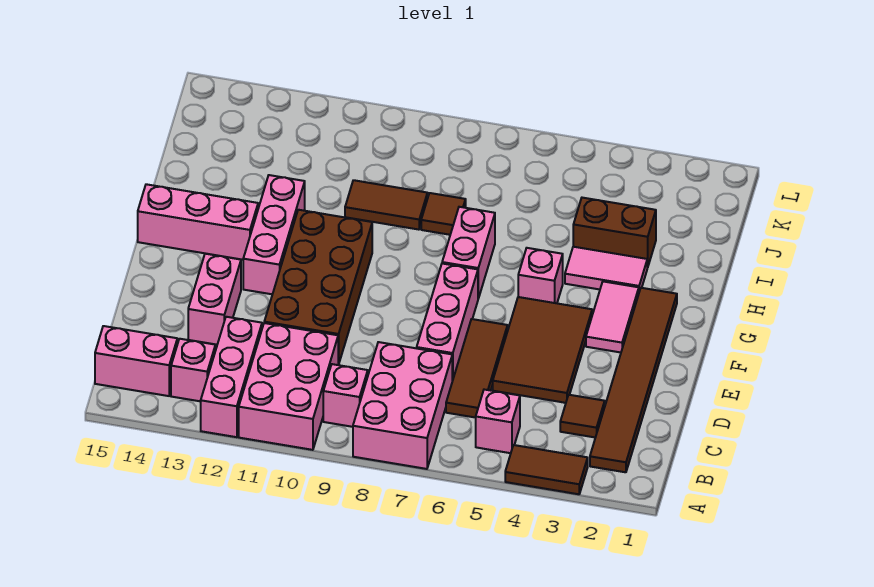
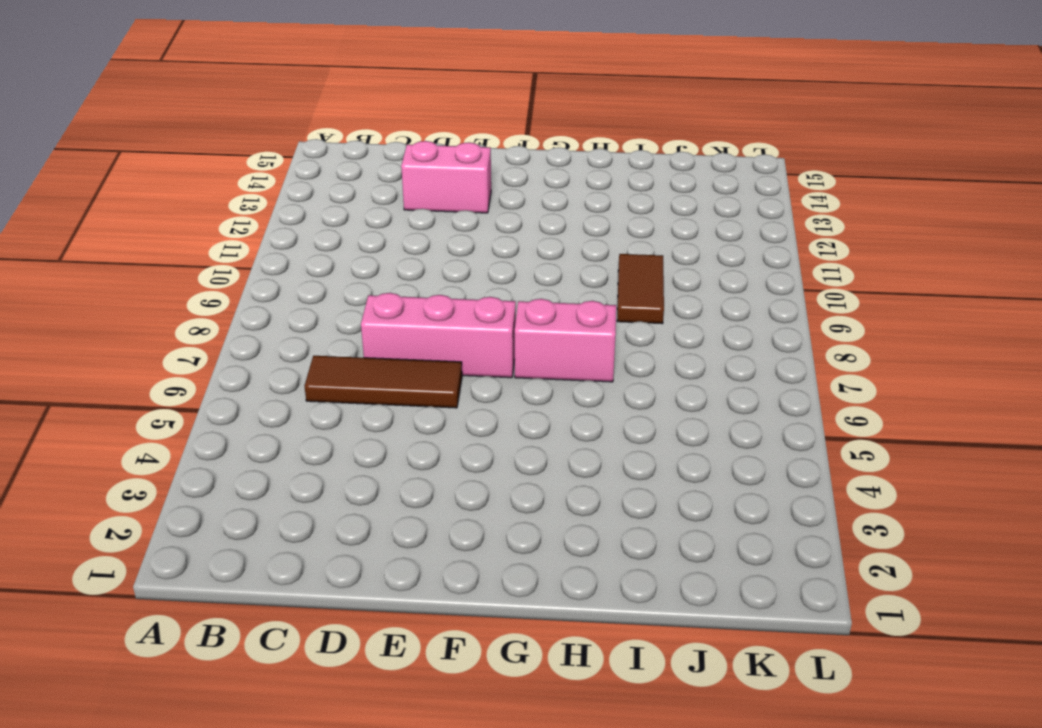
none -> brown tile A3:A4 level 1
none -> pink brick A7:C8 level 1
none -> pink brick A10:C11 level 1

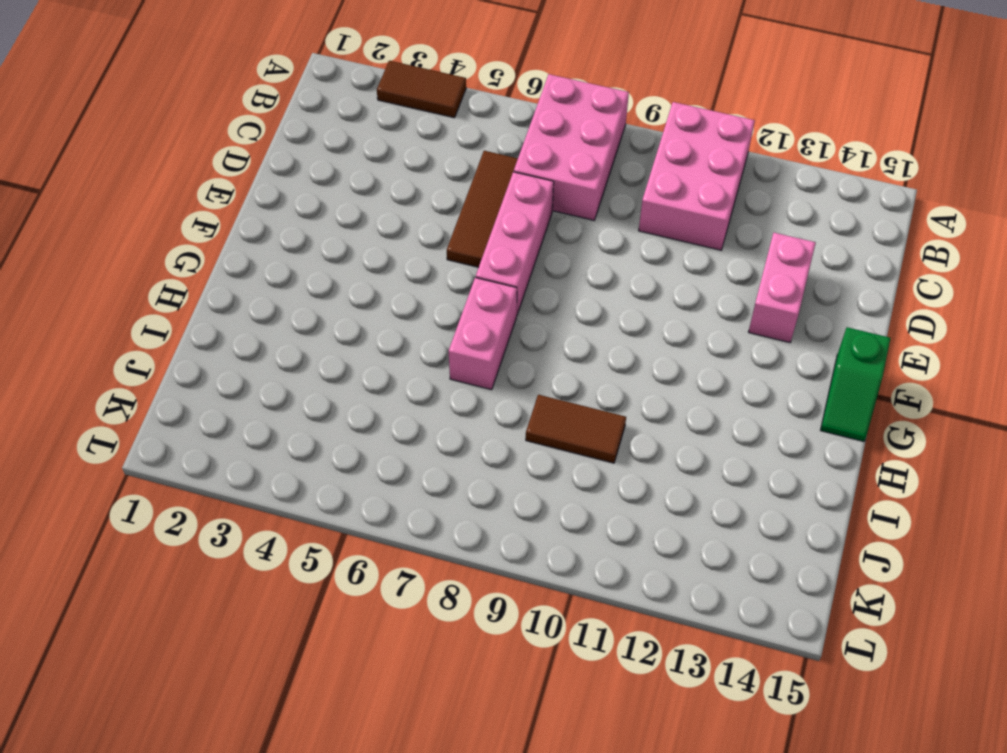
green slope F15:G15 level 1 top F -> pink brick G13:G15 level 1
none -> pink brick A12:C12 level 1
none -> brown tile B2:G2 level 1
none -> pink brick B5 level 1

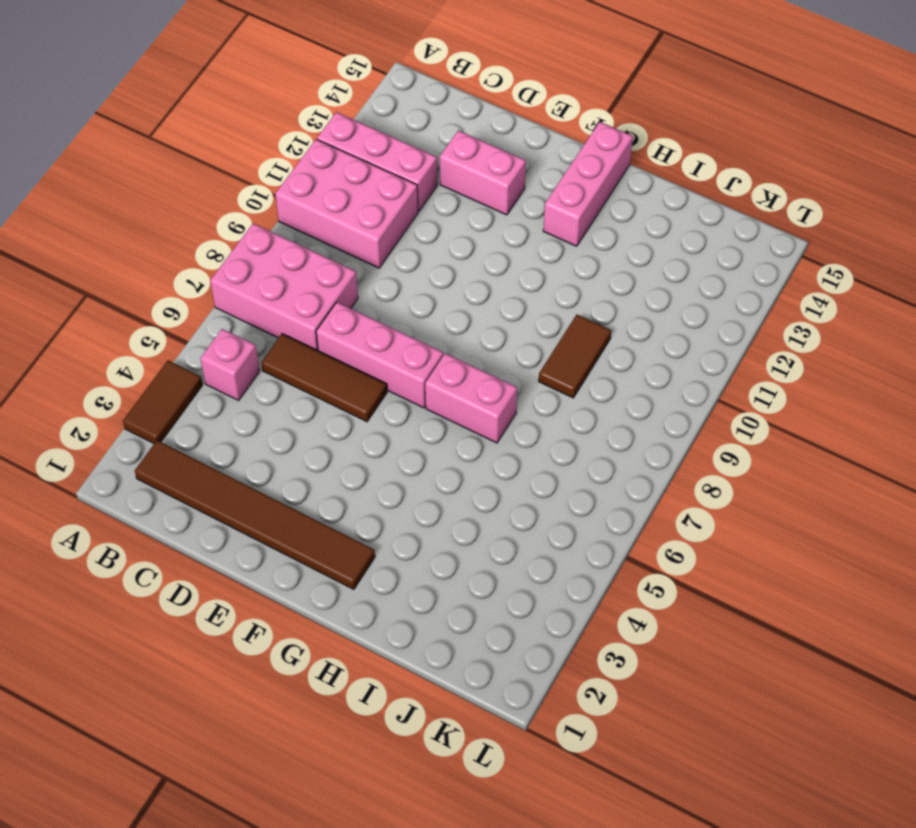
none -> pink brick B9 level 1
none -> pink brick B13 level 1
none -> pink brick B14:B15 level 1

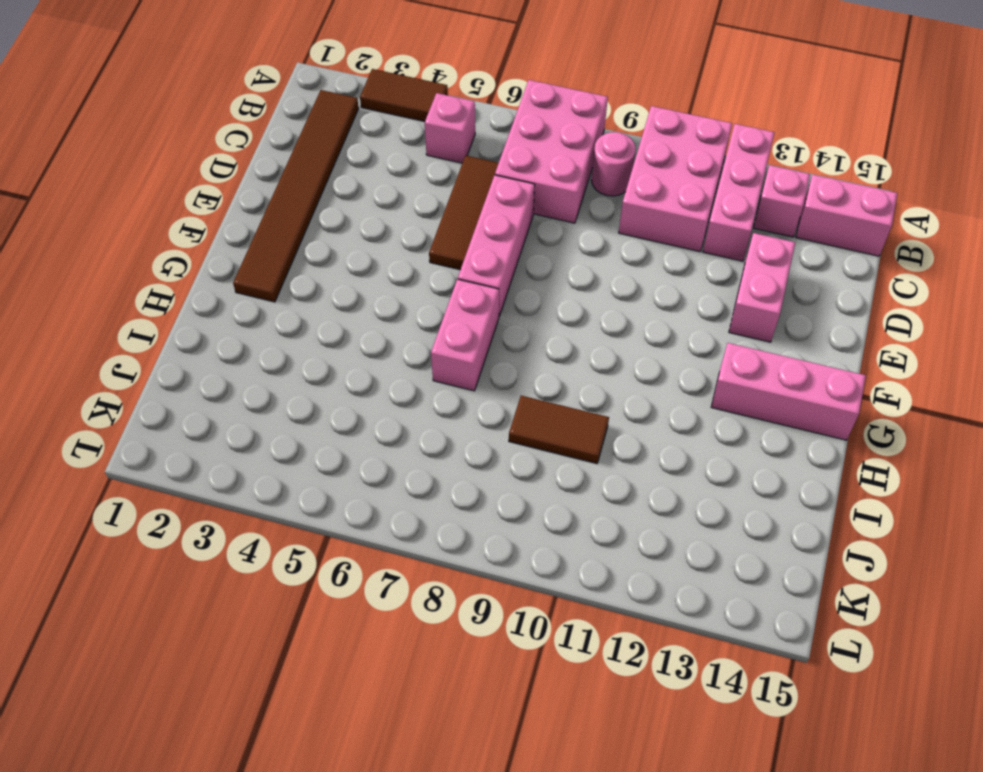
pink round brick B9 level 1 -> pink brick B9 level 1
none -> brown tile C3 level 1
none -> brown tile D4:F5 level 1
none -> brown brick D10:G11 level 1

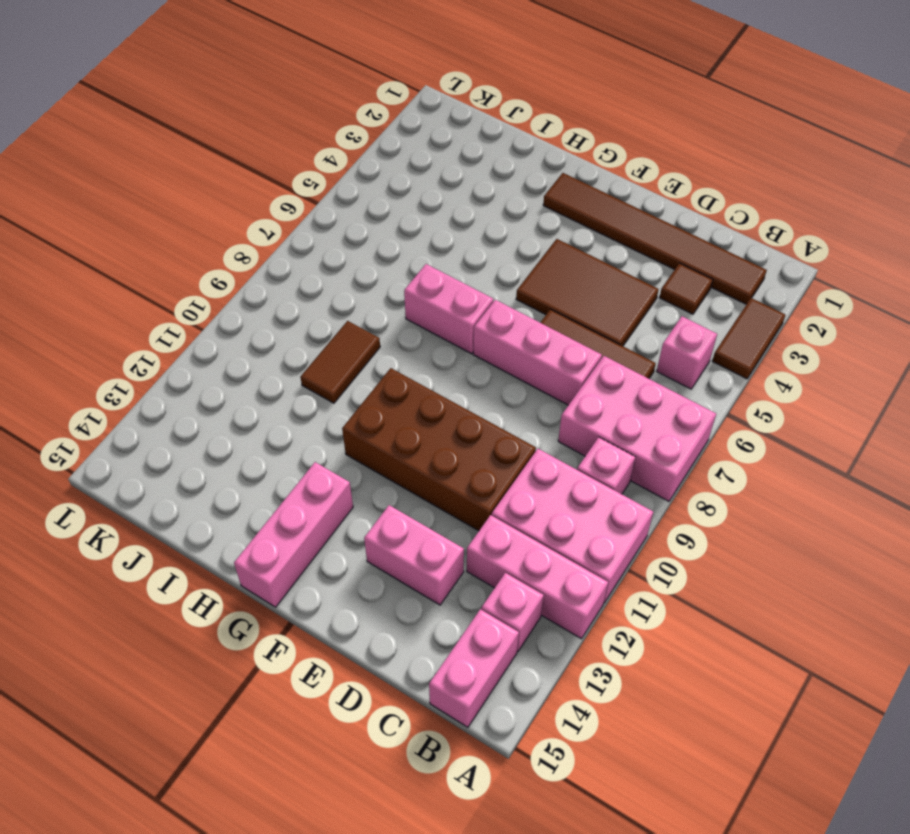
none -> pink tile F3:G3 level 1
none -> pink brick F12:H12 level 1
none -> pink brick G5 level 1

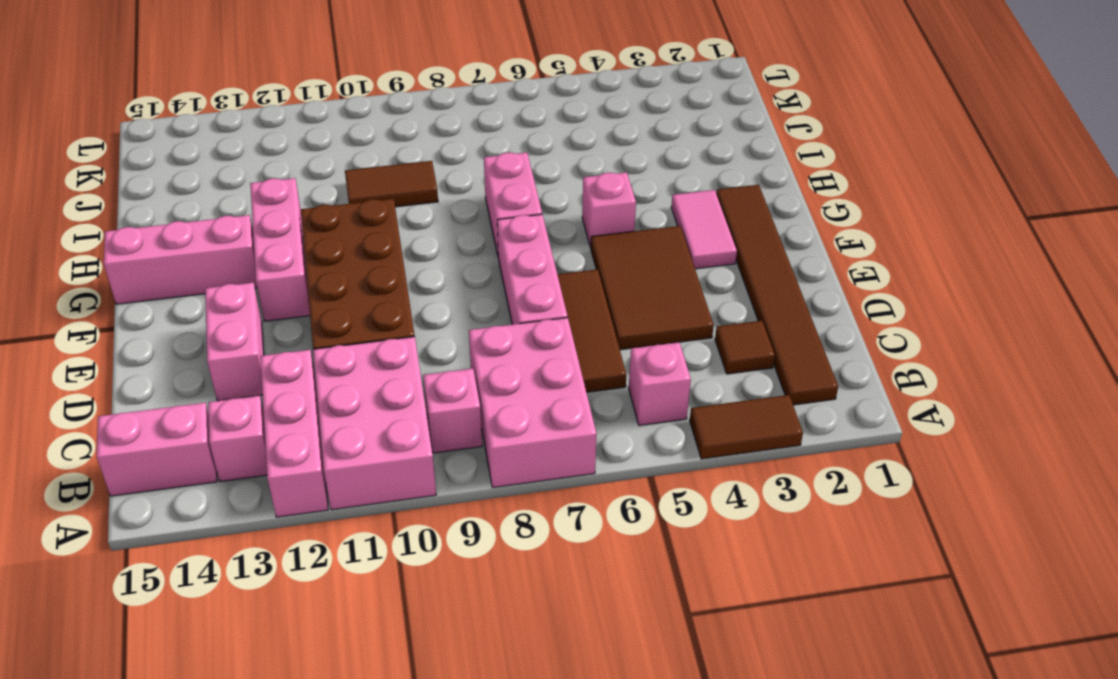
none -> pink tile H3:H4 level 1
none -> brown brick I3:I4 level 1
none -> brown tile I8 level 1

